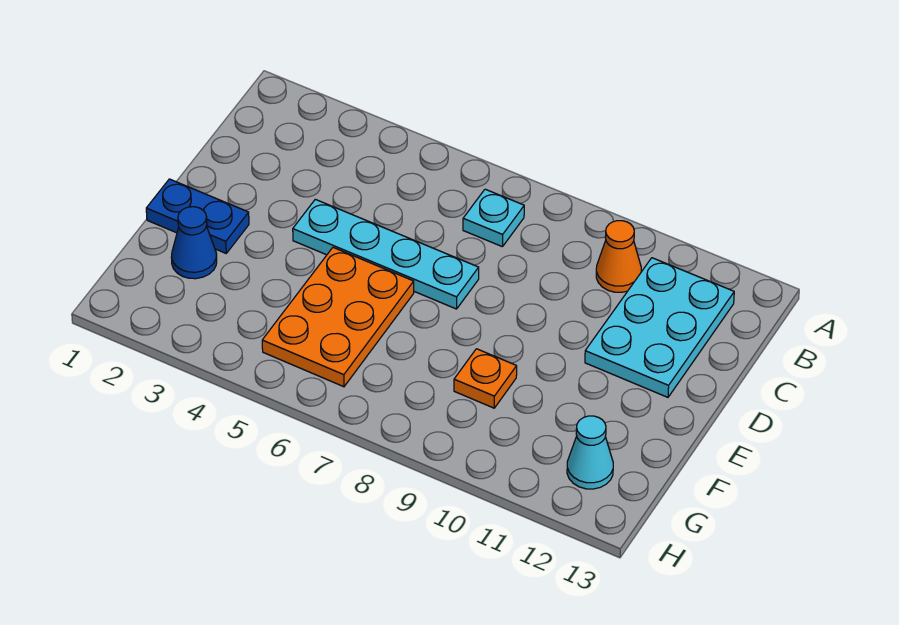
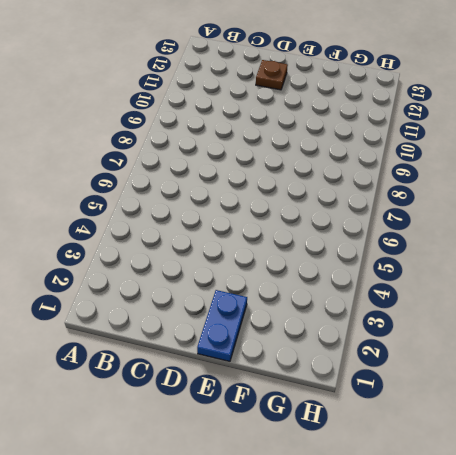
brown plate D12 level 1 -> cyan plate B11:D12 level 1
none -> cyan plate B7 level 1
none -> orange cone B10 level 1

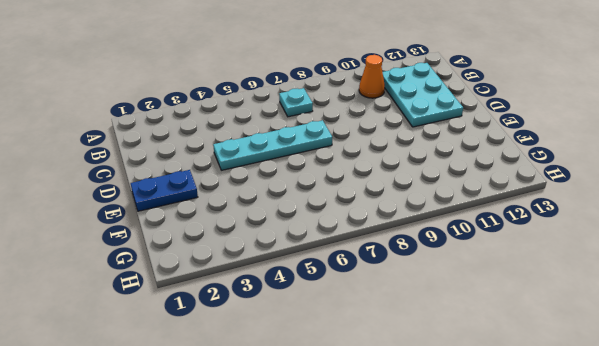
none -> orange plate E5:G6 level 1
none -> blue cone F2 level 1

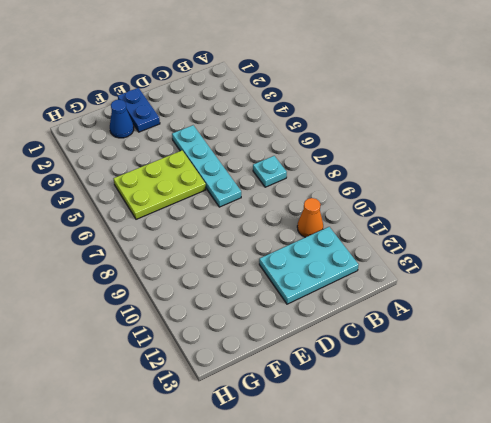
lime plate E5:G6 level 1 -> orange plate E5:G6 level 1
none -> orange plate F9 level 1
none -> cyan cone G12 level 1

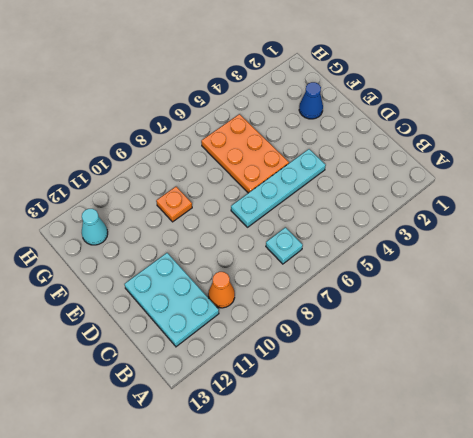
none -> blue plate E1:E2 level 1

